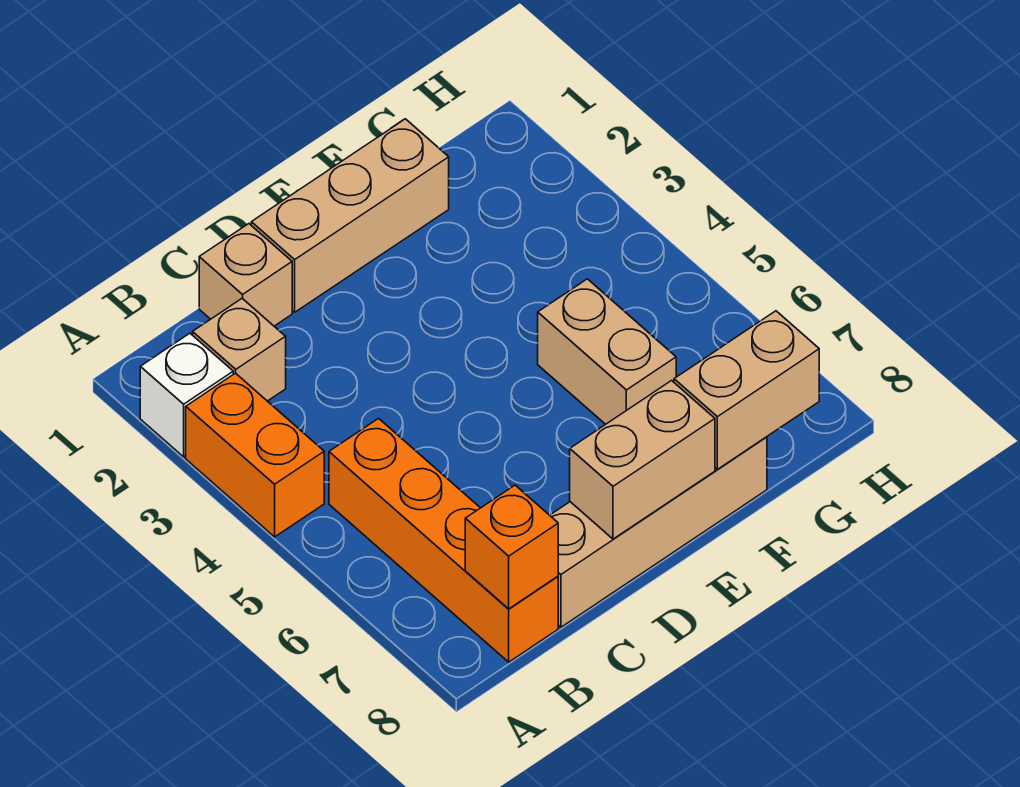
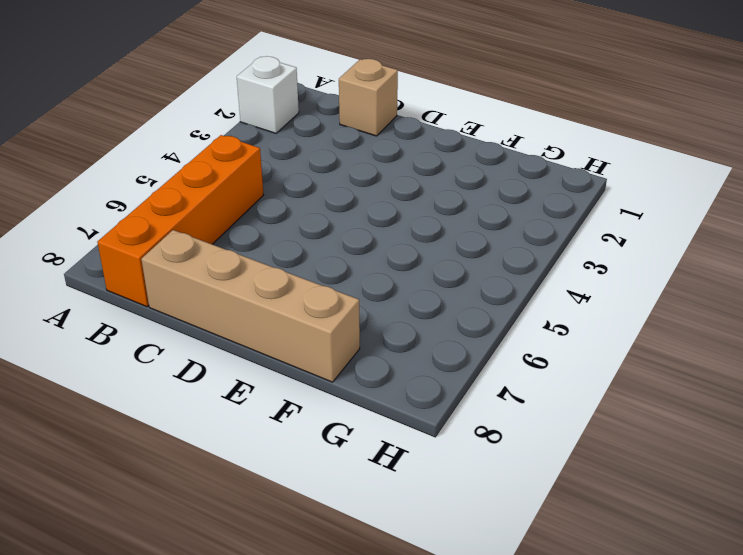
none -> orange brick A3:A4 level 1
none -> tan brick B2 level 1

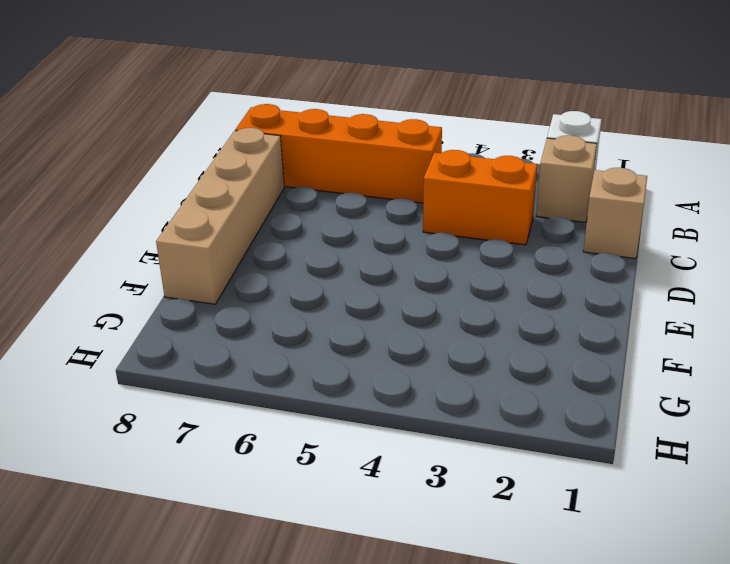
orange brick C3:C4 level 1 -> orange brick A3:A4 level 1
none -> tan brick D1:F1 level 1
none -> tan brick F5:F6 level 1

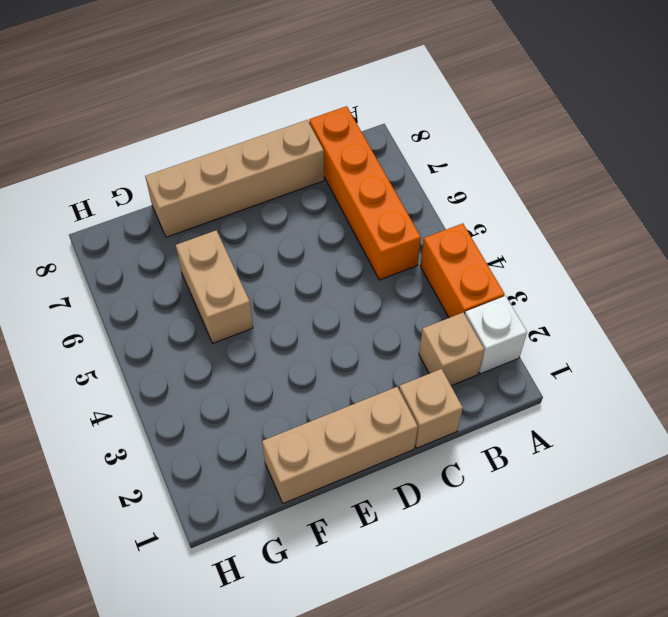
none -> orange brick B8 level 2
none -> tan brick D8:E8 level 2

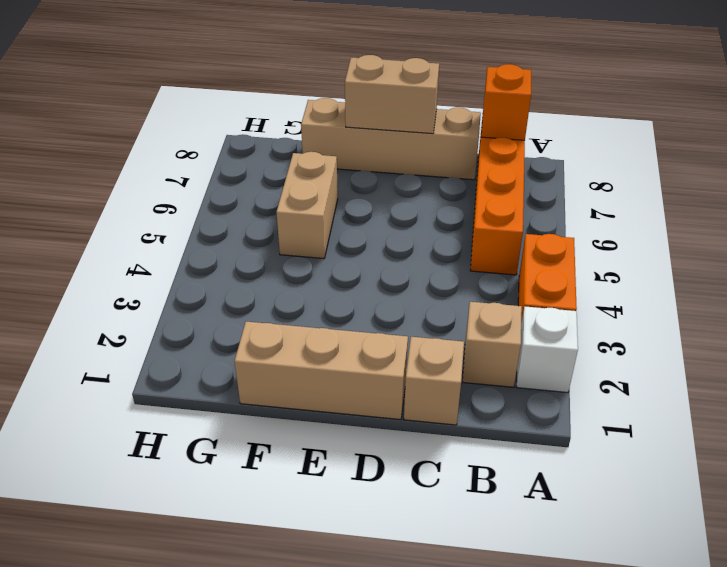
none -> tan brick F8:G8 level 2

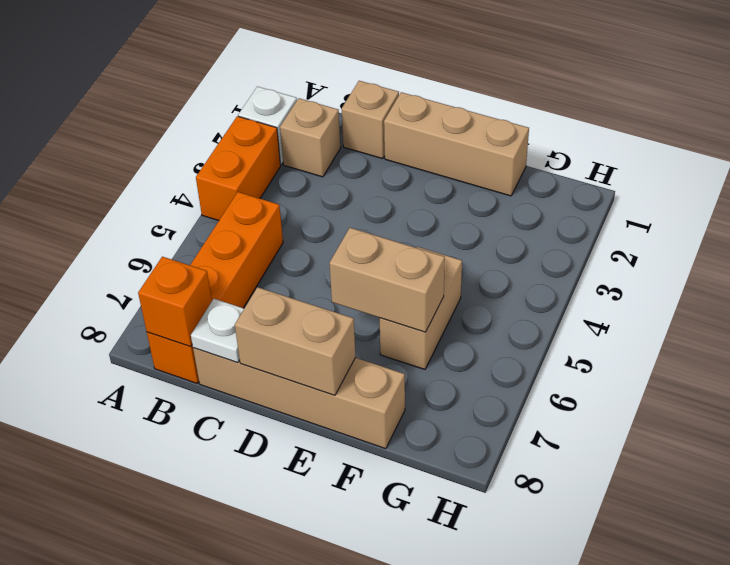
white plate C8 level 2 -> none
tan brick E6:F6 level 2 -> tan brick F8:G8 level 2

